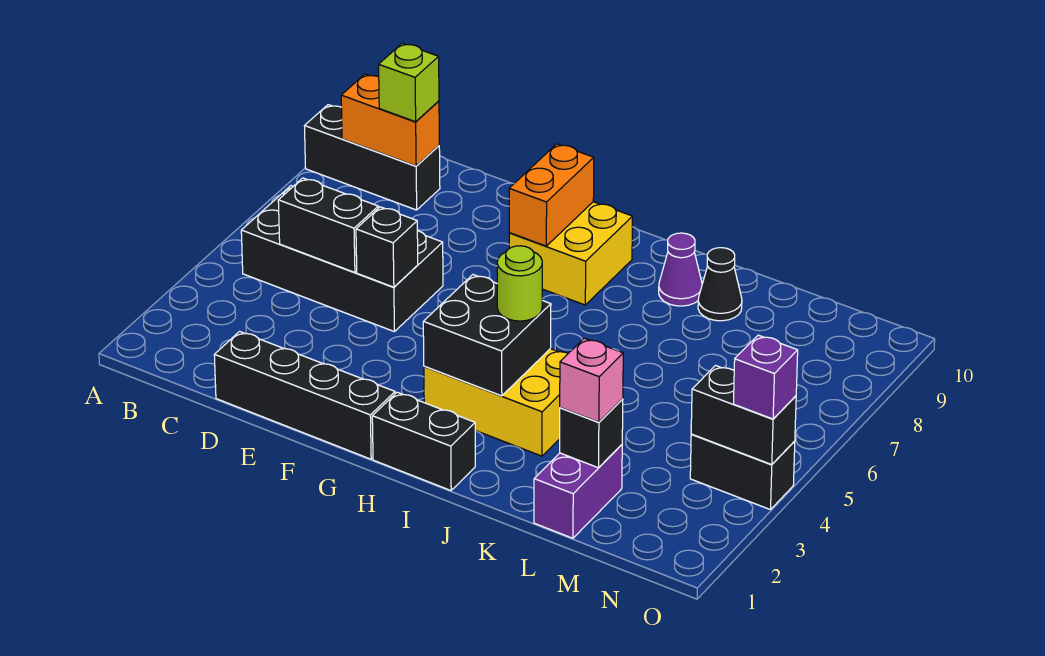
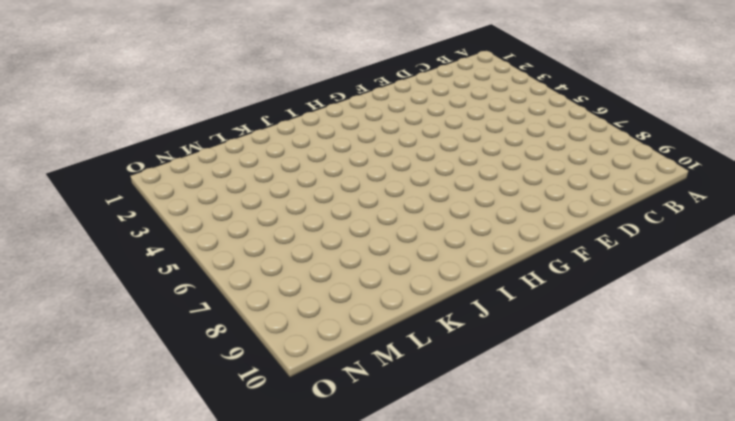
none -> black brick A9:C9 level 1
none -> black brick B5:E6 level 1
none -> black brick D1:G1 level 1

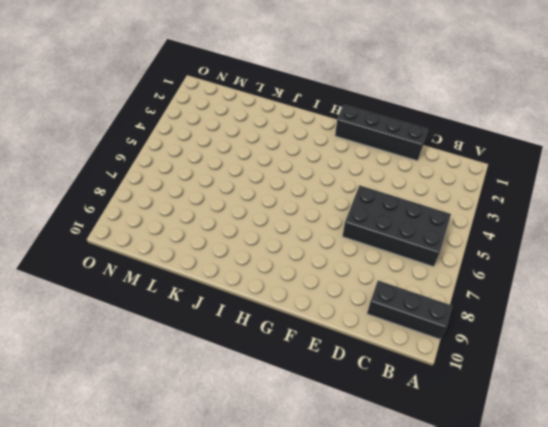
none -> yellow brick G8:H9 level 1
none -> black brick H1:I1 level 1
none -> yellow brick H3:J4 level 1

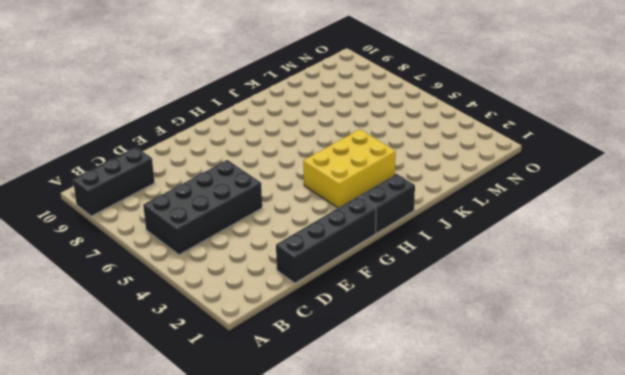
none -> yellow brick G8:H9 level 1
none -> purple cone J9 level 1
none -> black cone K9 level 1

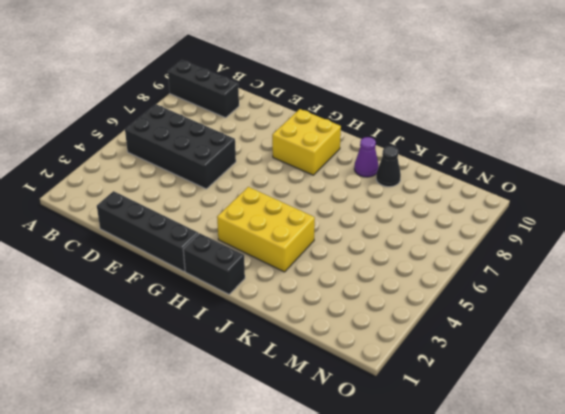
none -> purple brick L1:L2 level 1
none -> black brick N4:O4 level 1
none -> orange brick B9:C9 level 2

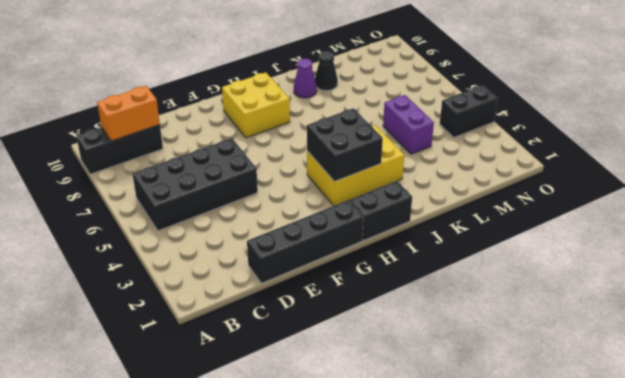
purple brick L4:L5 level 1 -> purple brick L1:L2 level 1
none -> black brick C5:D5 level 2
none -> black brick E5 level 2
none -> orange brick G8:G9 level 2

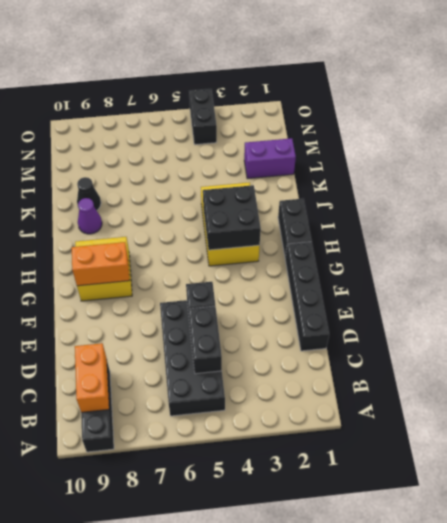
none -> black brick L2 level 2
none -> black brick N4:O4 level 2
none -> lime brick C9 level 3

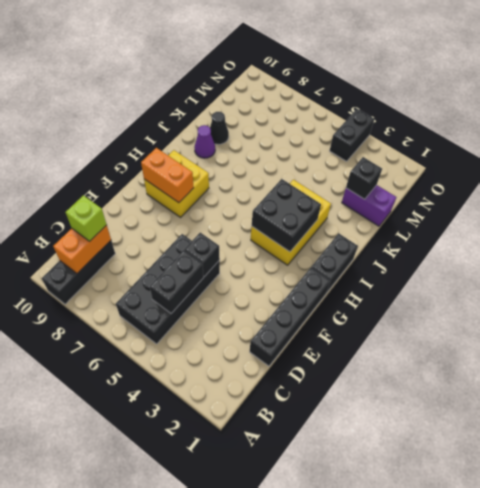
none -> black brick N4:O4 level 2
none -> lime round brick I4 level 3
none -> pink brick L2 level 3

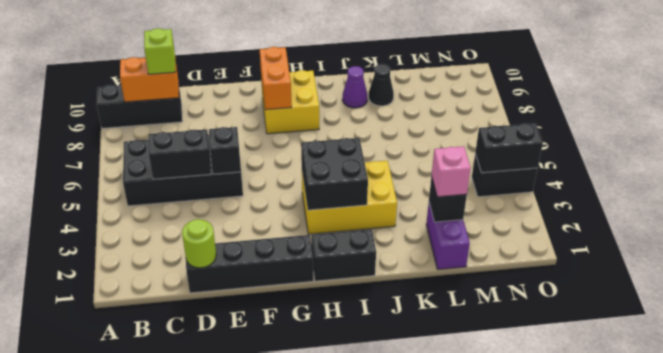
lime round brick D1 level 2 -> lime round brick I4 level 3
none -> purple brick O4 level 3

